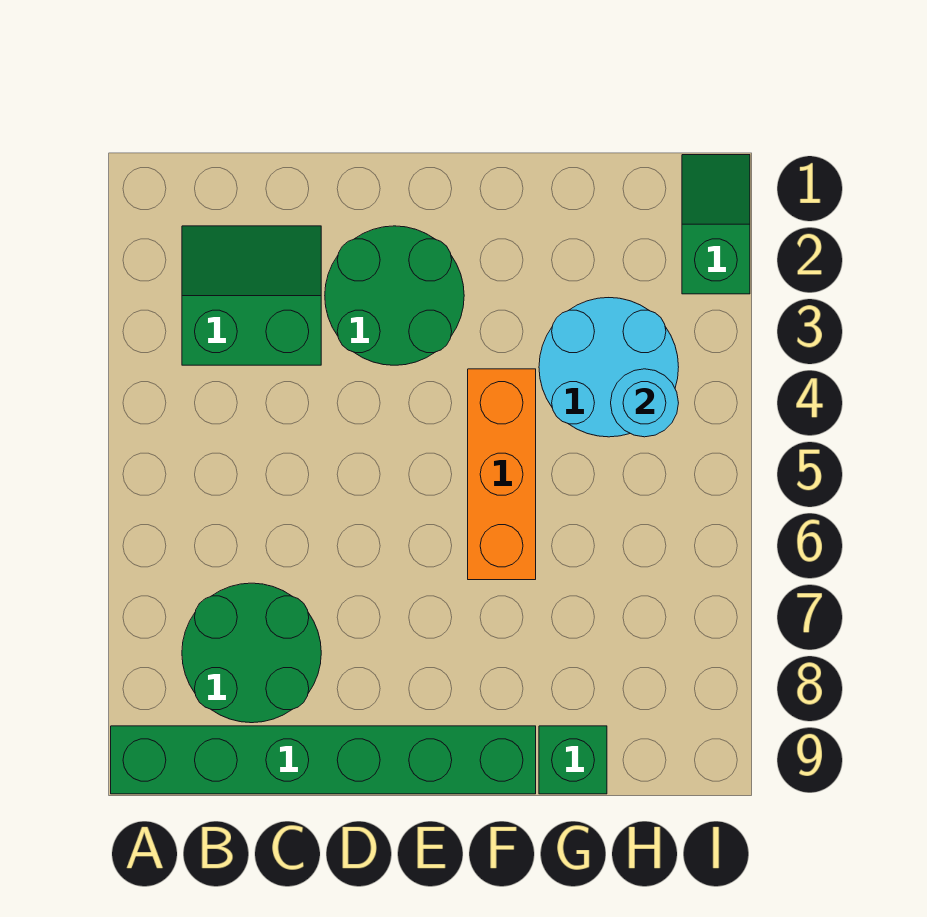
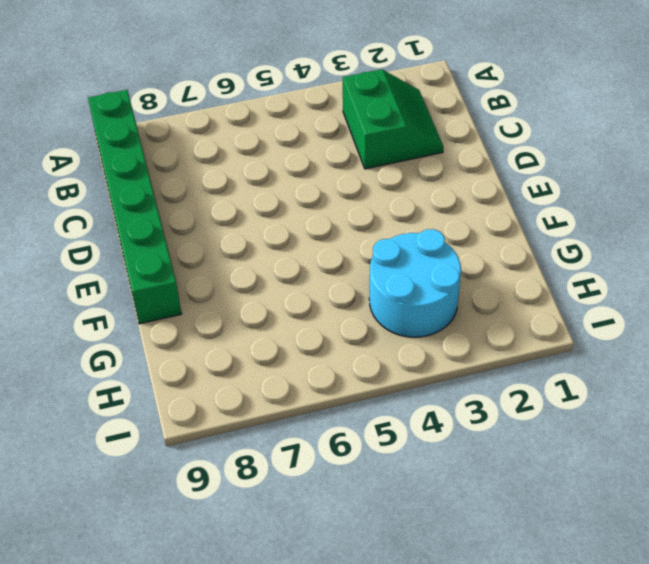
none -> green round brick B7:C8 level 1
none -> green round brick D2:E3 level 1

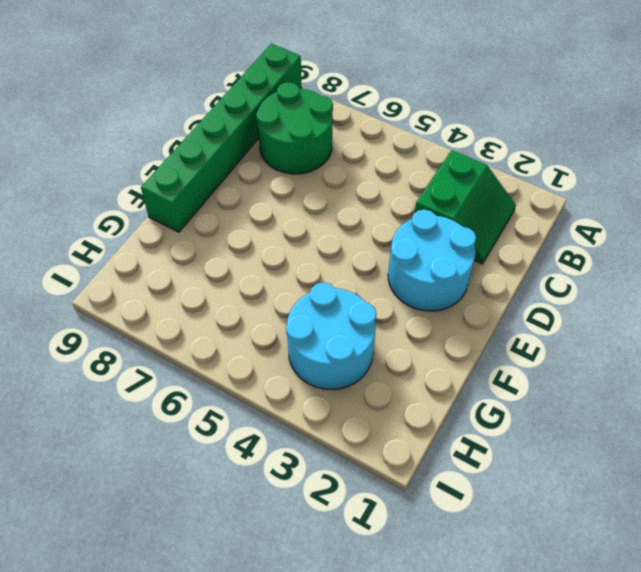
cyan round brick D2:E3 level 1 -> green round brick D2:E3 level 1
none -> orange brick F4:F6 level 1
none -> green brick G9 level 1

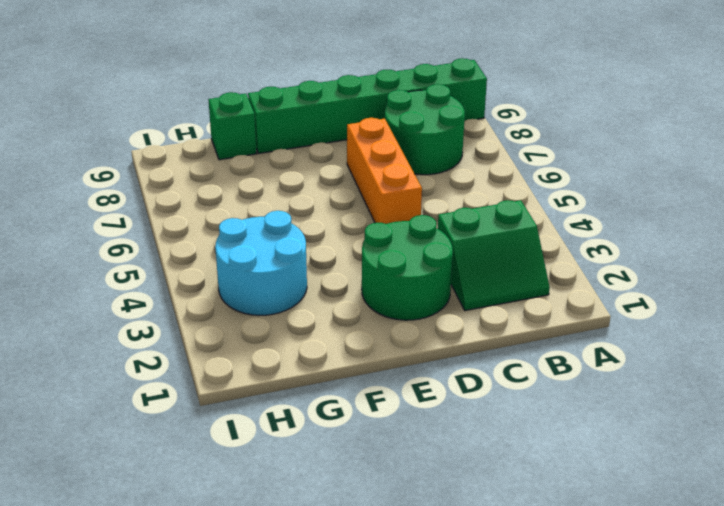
orange brick D5:D7 level 1 -> orange brick F4:F6 level 1
none -> green slope I1:I2 level 1 top 2
none -> cyan round brick H4 level 2

